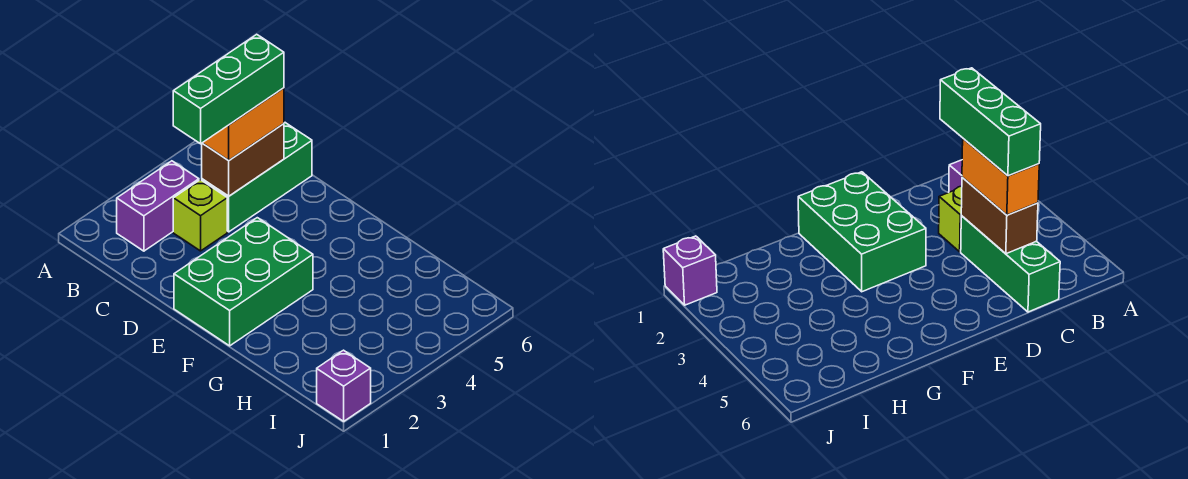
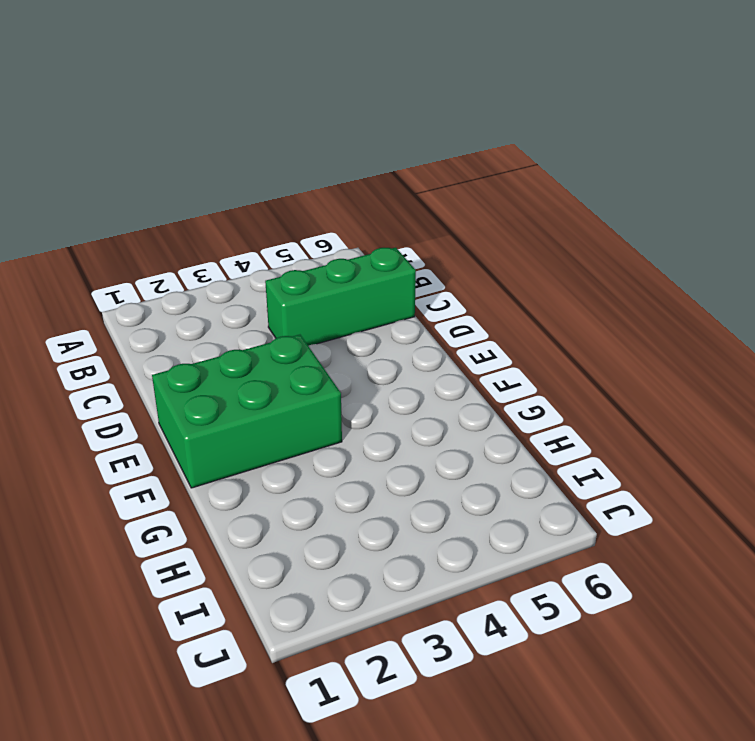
none -> purple brick B2:B3 level 1
none -> lime brick C3 level 1

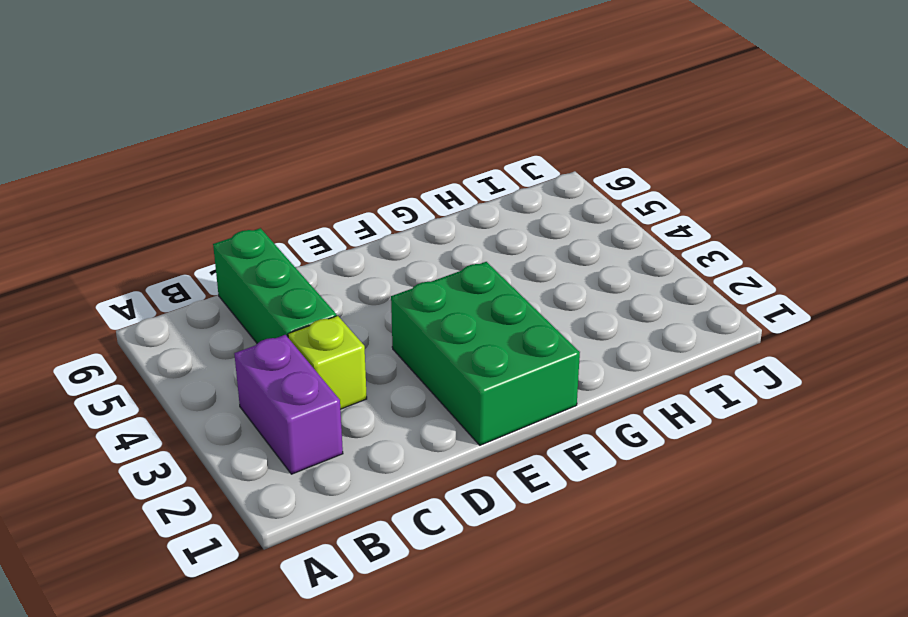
none -> purple brick J1 level 1
none -> brown brick C4:C5 level 2

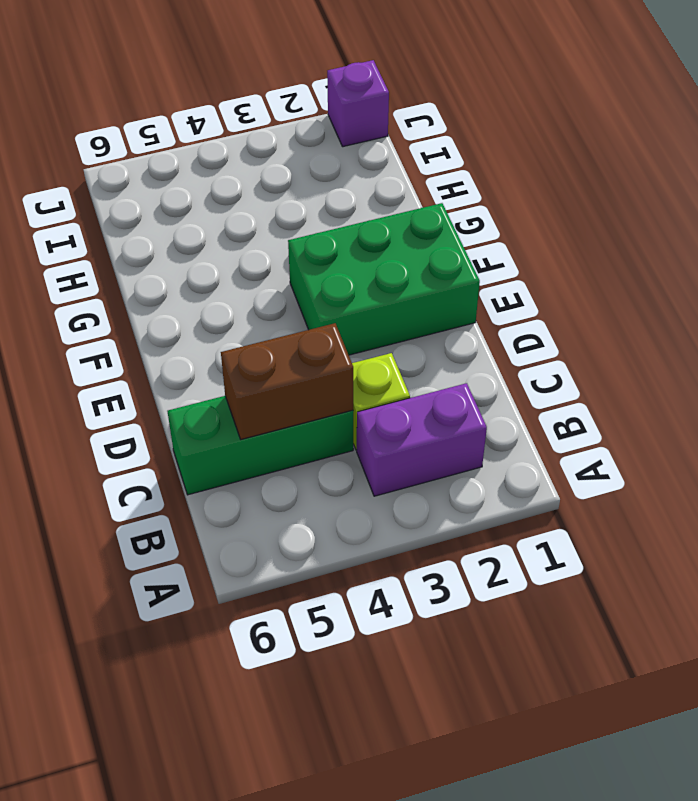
none -> orange brick C4:C5 level 3
none -> green brick C3:C5 level 4

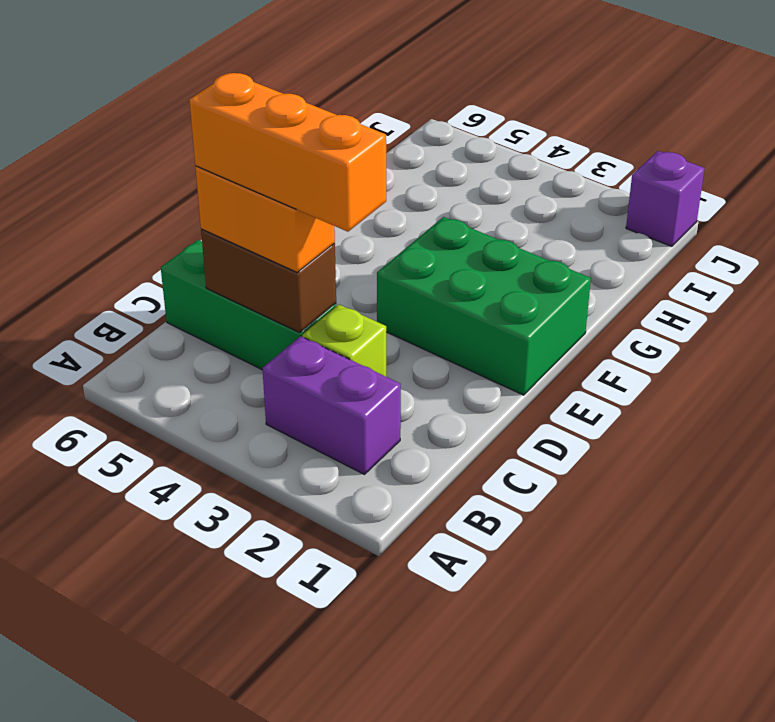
orange brick C3:C5 level 4 -> green brick C3:C5 level 4

